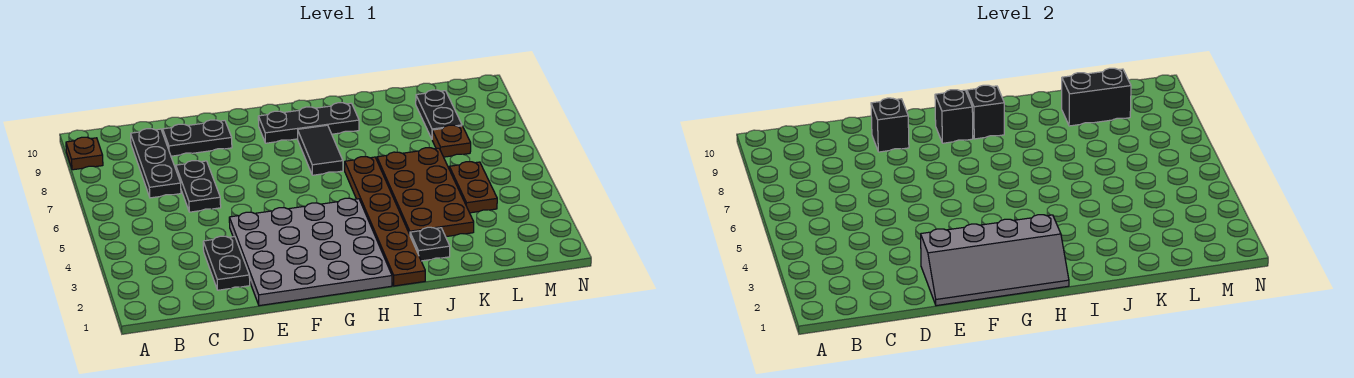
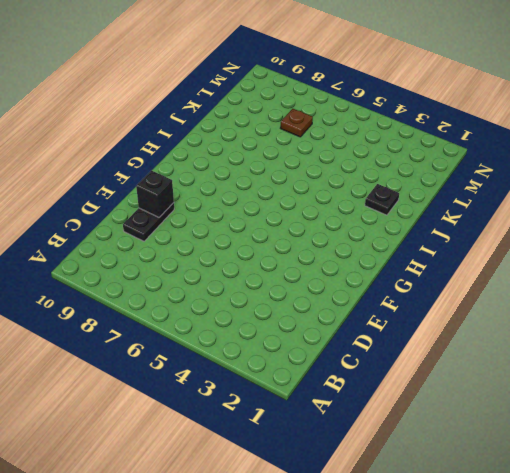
none -> brown plate A9 level 1
none -> black plate C7:C9 level 1
none -> black plate D2:D3 level 1

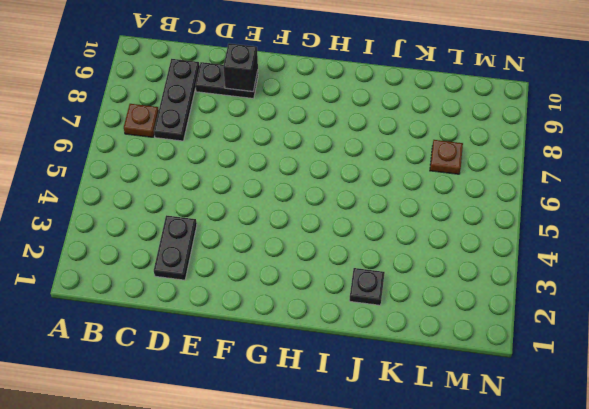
brown plate B7 level 1 -> brown plate A9 level 1
none -> black plate D6:D7 level 1
none -> grey plate E1:H4 level 1
none -> black plate G9:I9 level 1

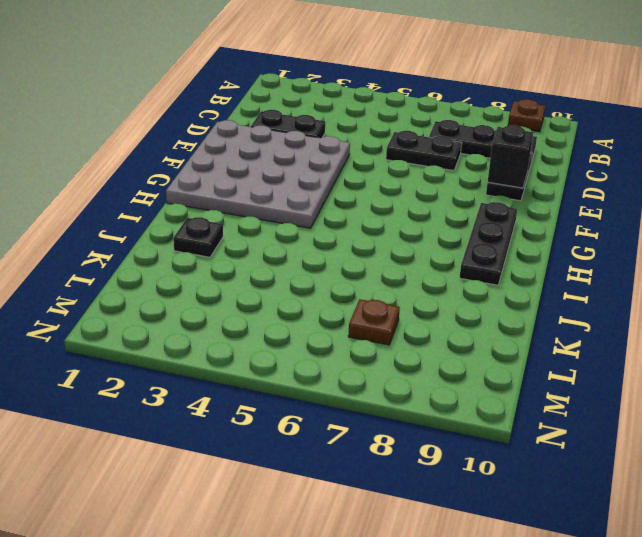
none -> black tile H7:H8 level 1
none -> brown plate I1:I6 level 1
none -> brown plate J3:K6 level 1

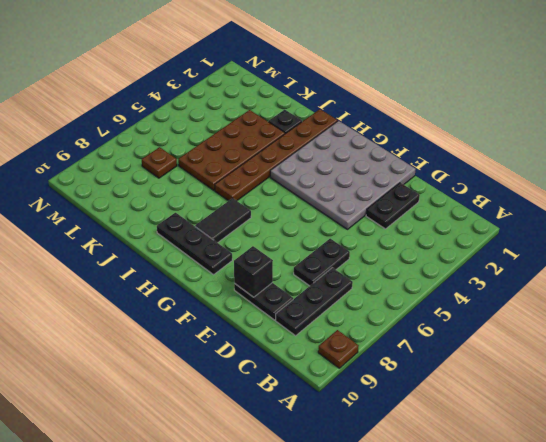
none -> brown plate L4:L5 level 1
none -> black plate L8:L9 level 1
none -> grey slope E1:H2 level 2 top 2

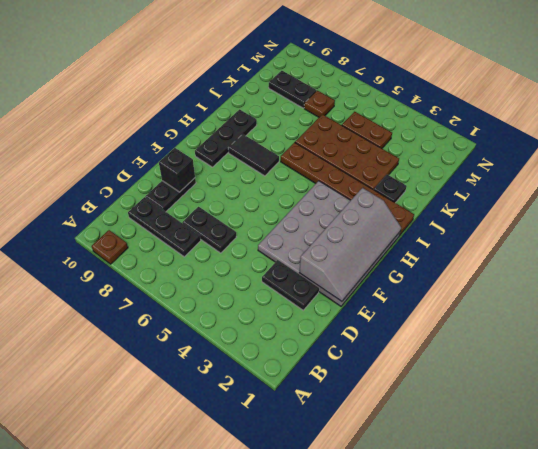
none -> black brick G9 level 2
none -> black brick H9 level 2
none -> black brick K9:L9 level 2

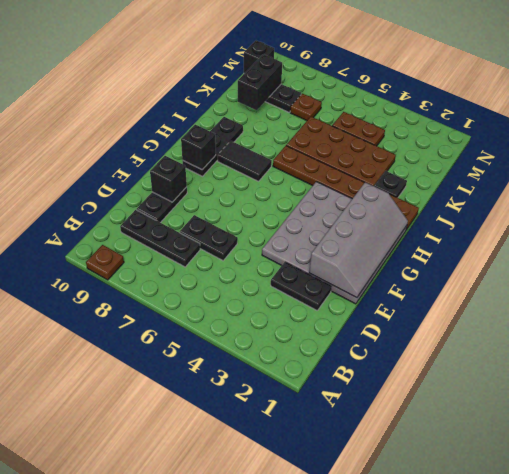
black brick M10 level 1 -> black brick H9 level 2

